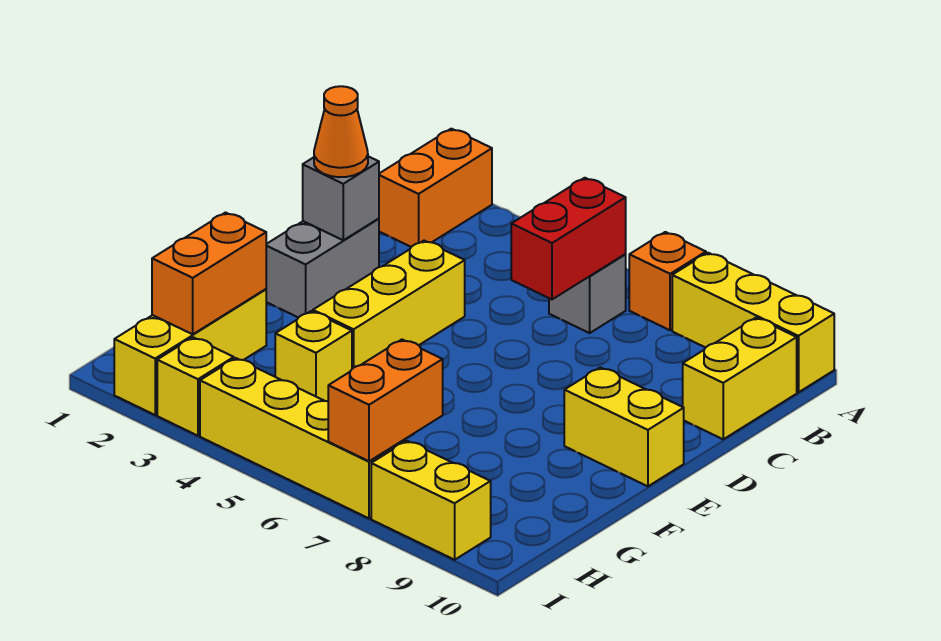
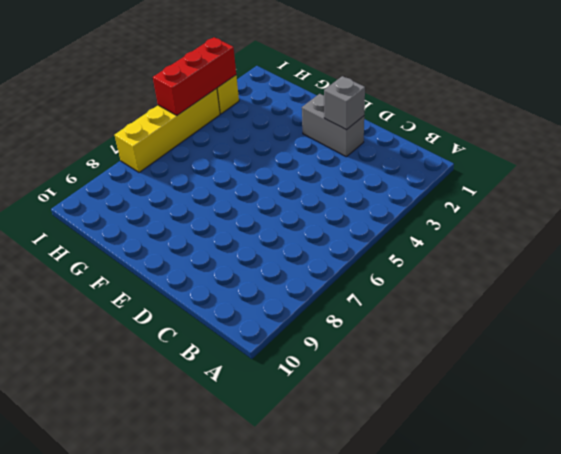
red brick I3:I5 level 2 -> none
none -> orange brick A2:B2 level 1
none -> orange brick A7 level 1
none -> yellow brick A8:A10 level 1

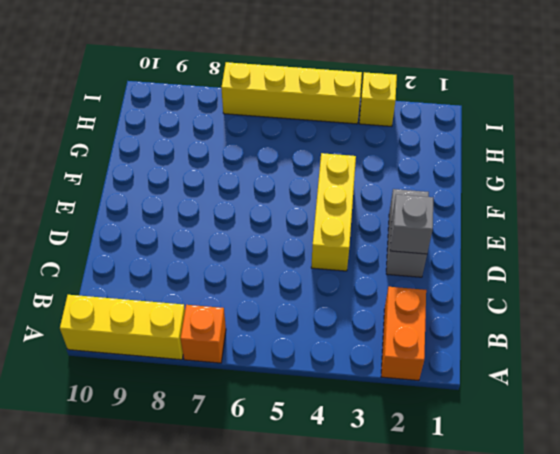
none -> grey brick B6 level 1
none -> yellow brick B10:C10 level 1
none -> yellow brick E9:E10 level 1

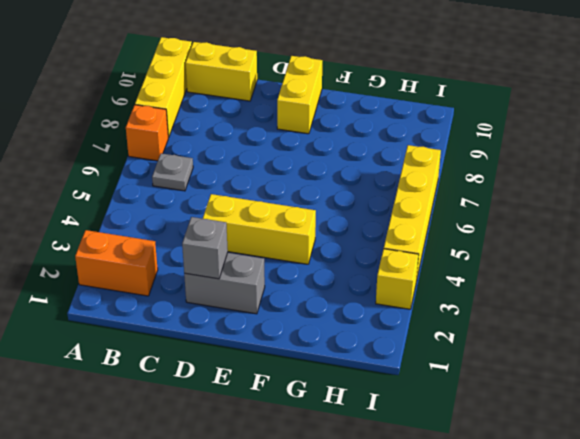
grey plate B6 level 1 -> grey brick B6 level 1
none -> yellow brick G2:I2 level 1
none -> yellow brick G4 level 1
none -> yellow brick I8:I9 level 1

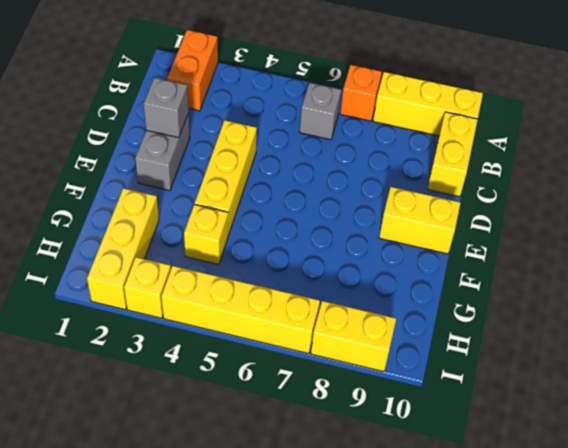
none -> red brick B6:C6 level 2
none -> orange brick G2:H2 level 2
none -> orange brick H7:I7 level 2

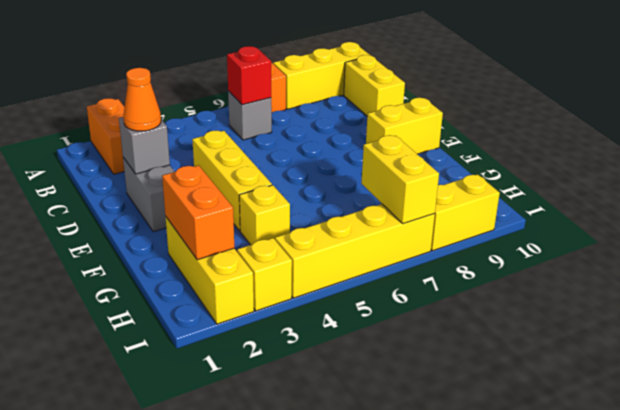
red brick B6 level 2 -> red brick B6:C6 level 2
yellow brick H7:I7 level 2 -> orange brick H7:I7 level 2

